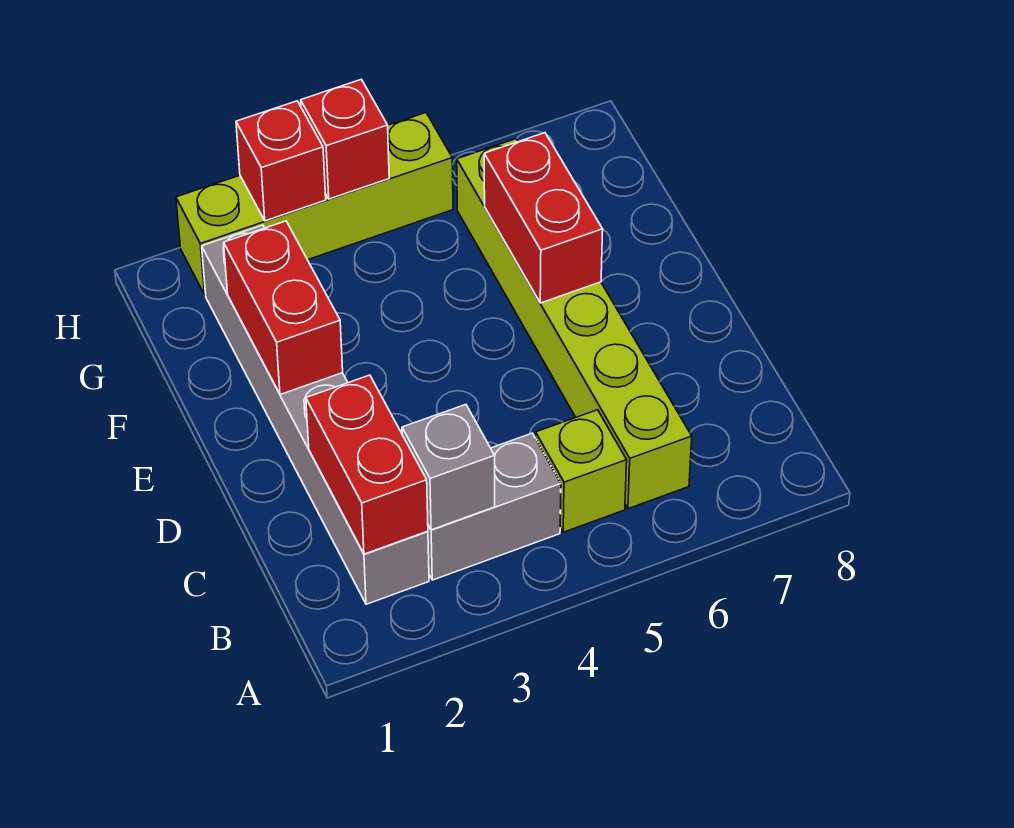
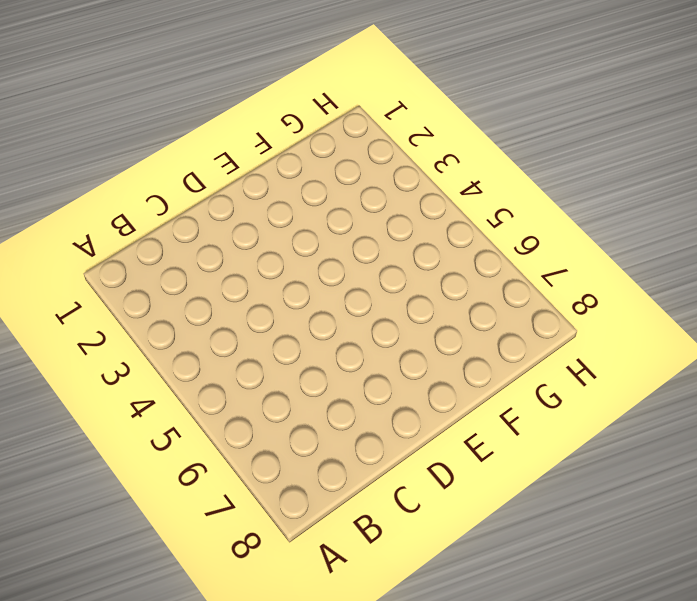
none -> grey brick B2:G2 level 1
none -> grey brick B3:B4 level 1

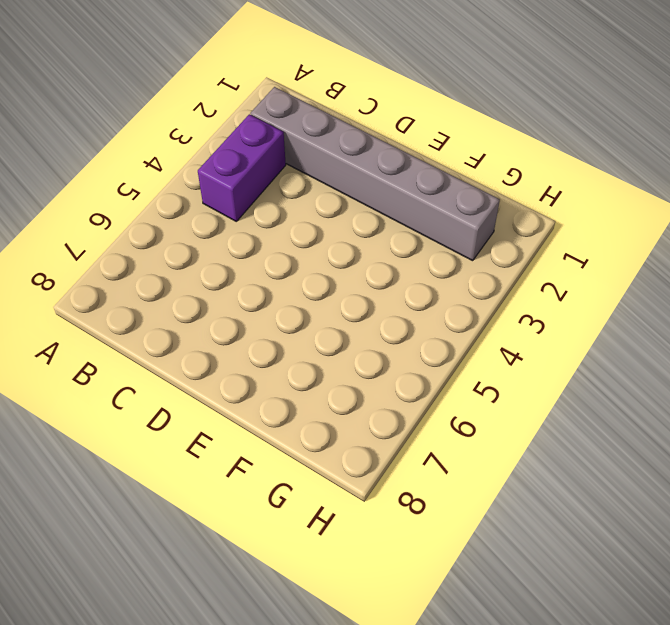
purple brick B3:B4 level 1 -> grey brick B3:B4 level 1
none -> lime brick B5 level 1
none -> lime brick B6:G6 level 1

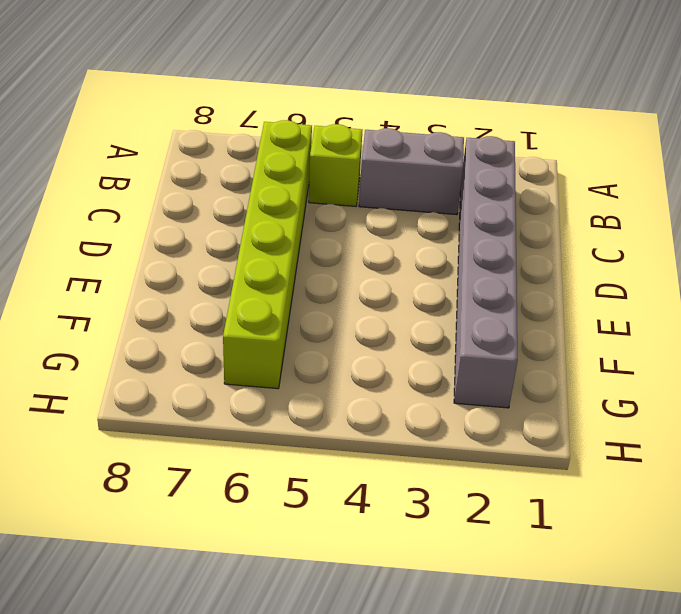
none -> lime brick H2:H5 level 1
none -> red brick B2:C2 level 2

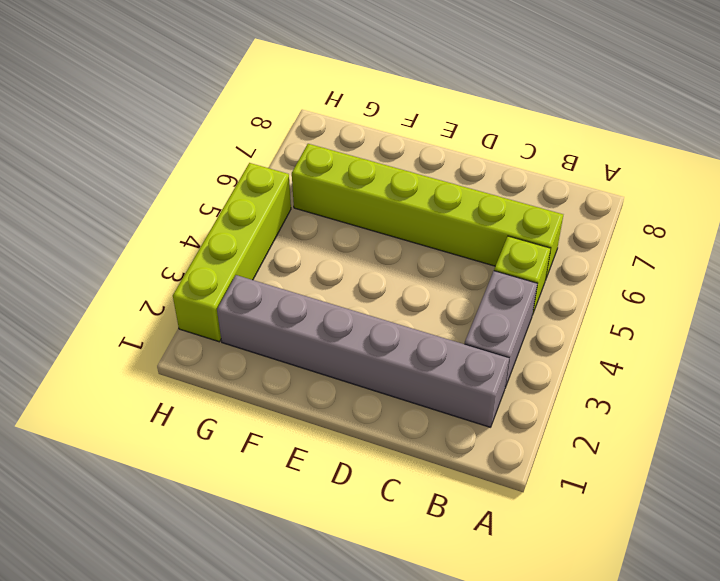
none -> red brick B2:C2 level 2
none -> grey brick B3 level 2

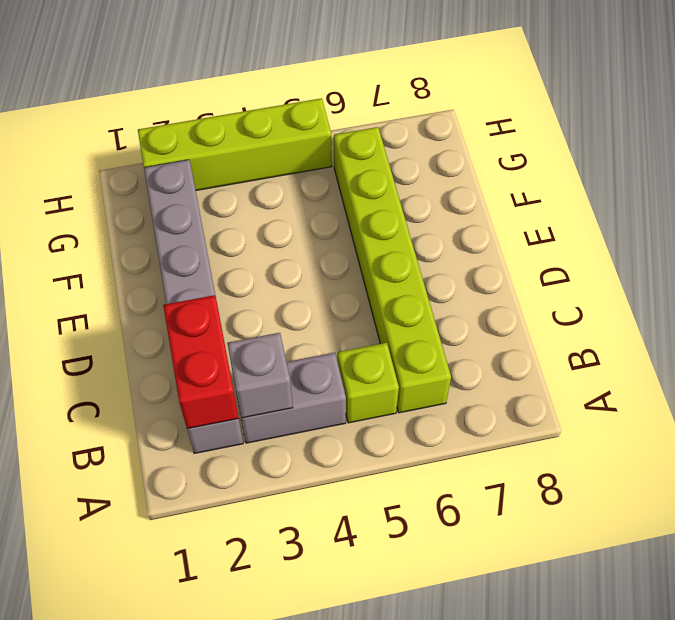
none -> red brick E2:F2 level 2
none -> red brick E6:F6 level 2

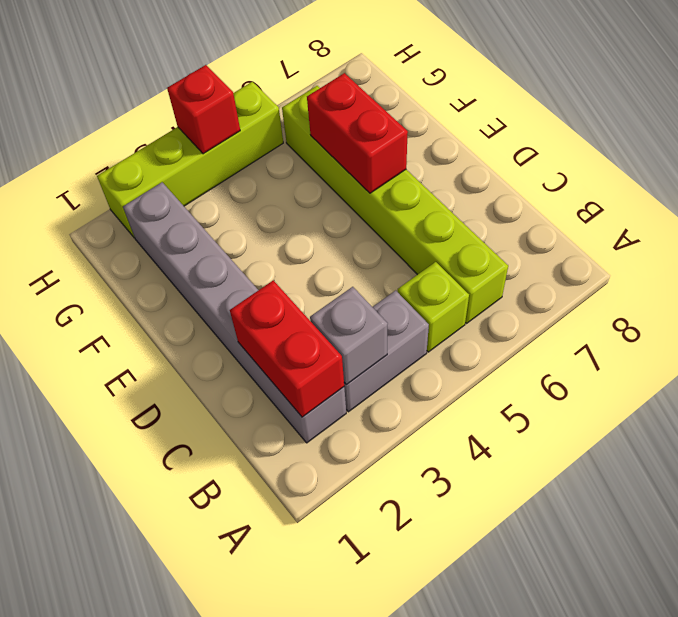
none -> red brick E2:F2 level 2
none -> red brick H3 level 2

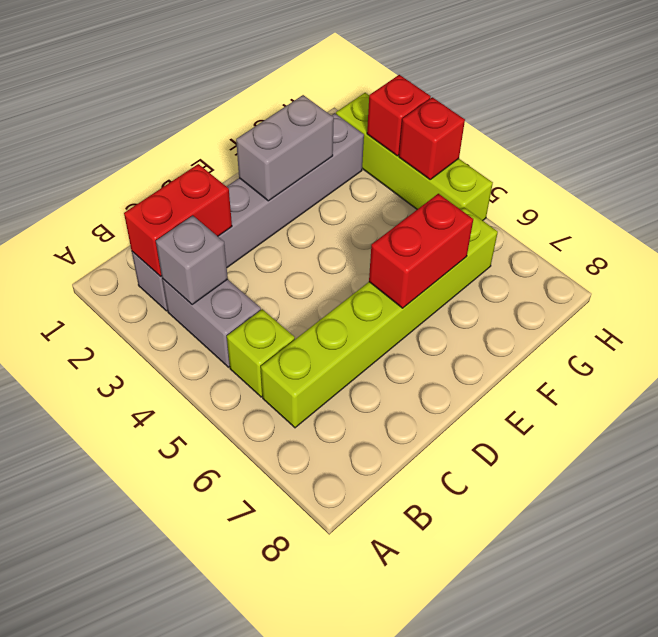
grey brick E2:F2 level 2 -> red brick E2:F2 level 2

